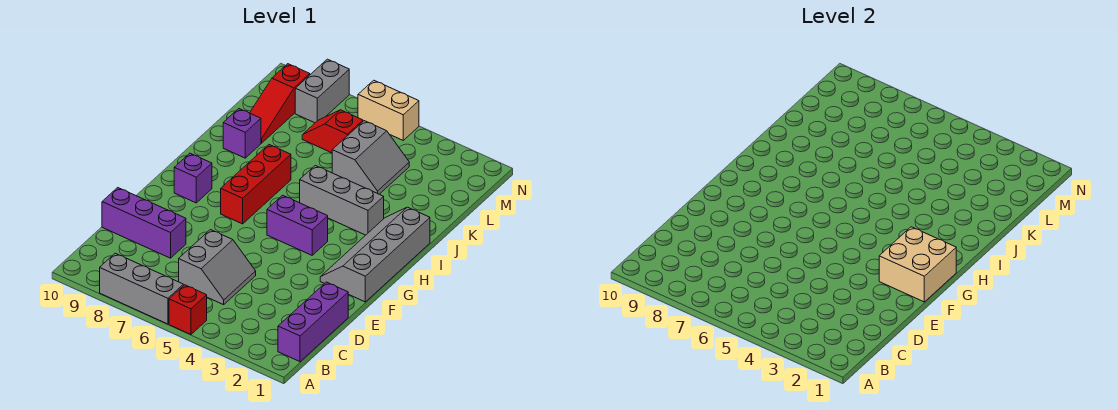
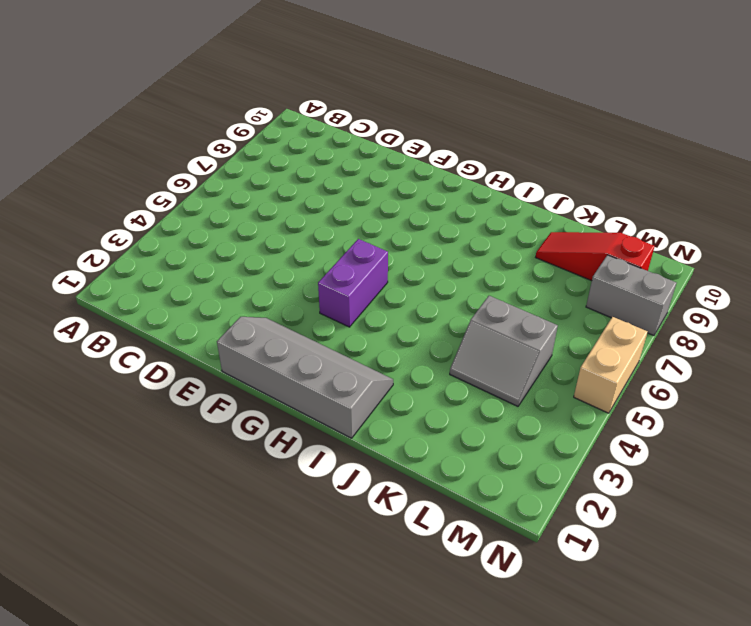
none -> red brick A5 level 1
none -> grey brick A6:A8 level 1
none -> purple brick B1:D1 level 1

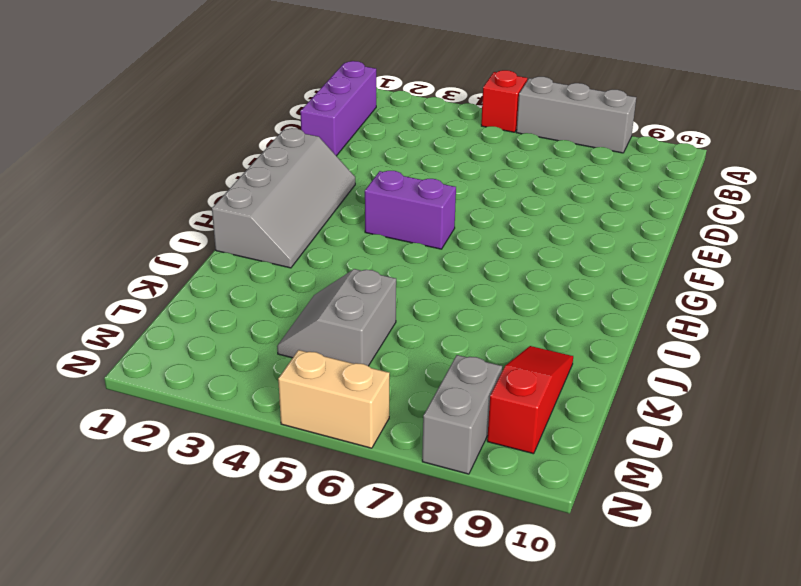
none -> grey slope C5:D6 level 1 top 6
none -> purple brick D8:D10 level 1
none -> red brick G7:I7 level 1

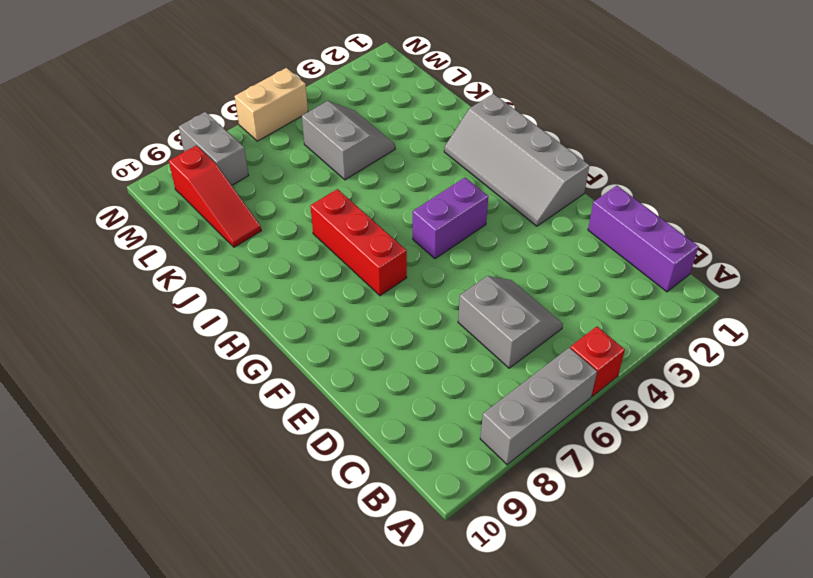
none -> purple brick D8:D10 level 1
none -> purple brick G9 level 1
none -> grey brick I3:I5 level 1

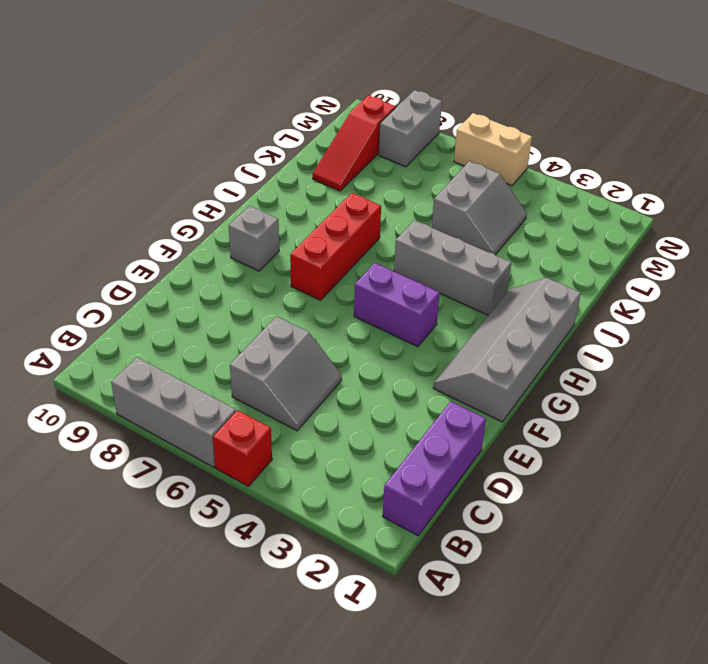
grey brick G9 level 1 -> purple brick G9 level 1
none -> purple brick D8:D10 level 1
none -> purple brick J9 level 1
none -> red slope L6:L7 level 1 top 6

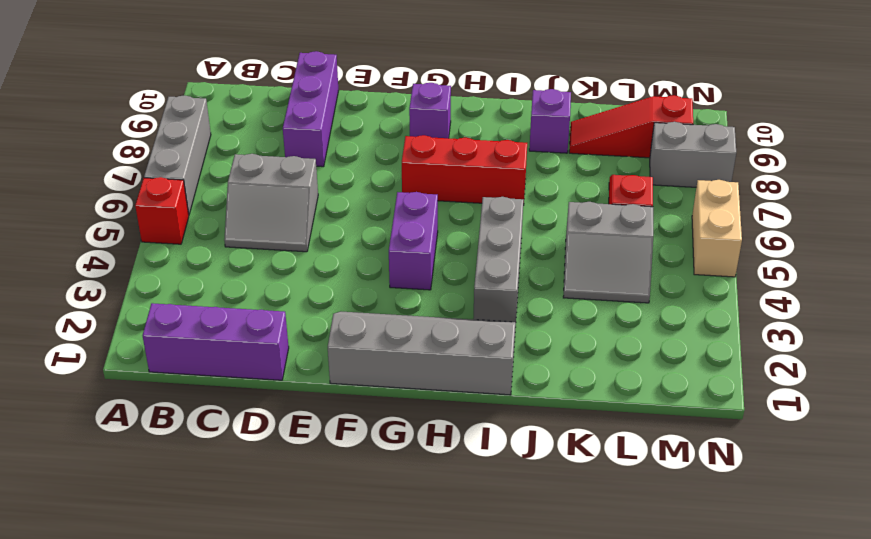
none -> tan brick F1:G2 level 2

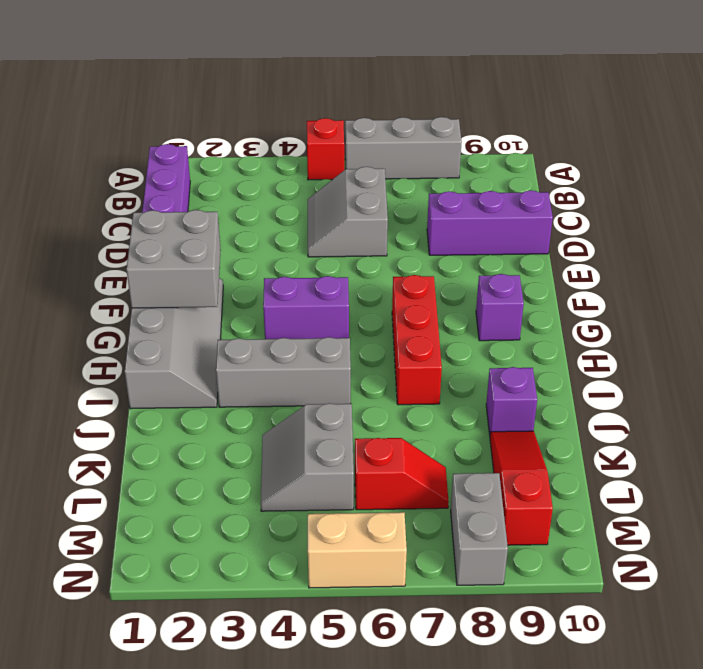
grey brick F1:G2 level 2 -> tan brick F1:G2 level 2

